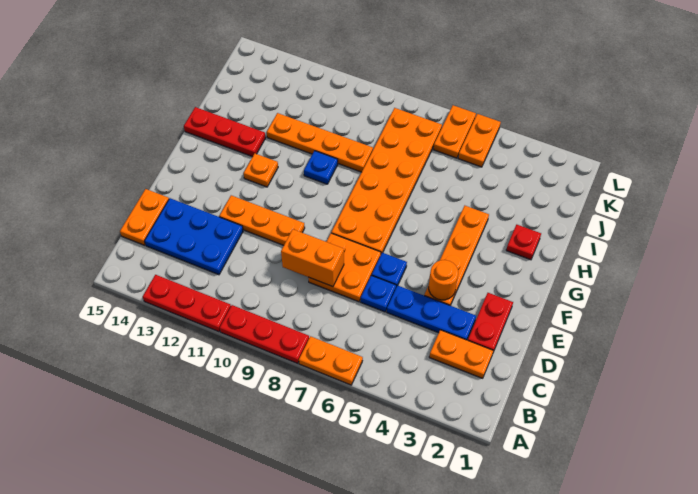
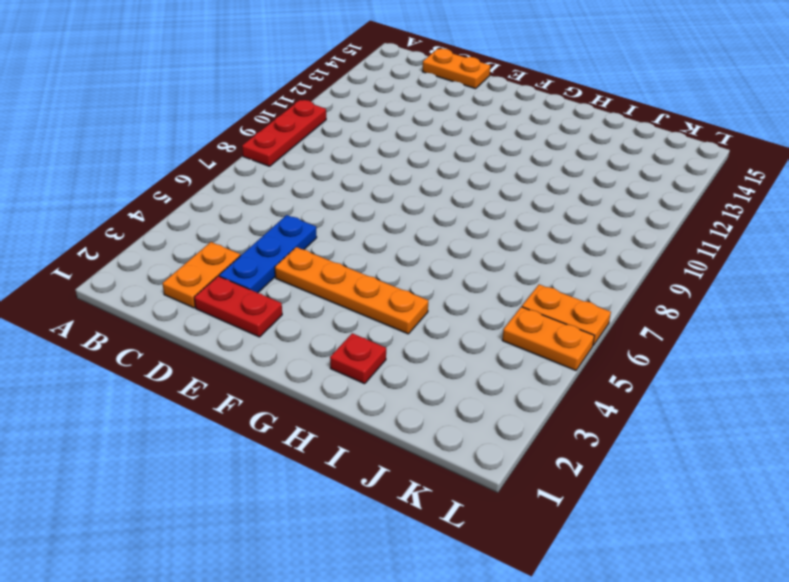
none -> orange plate A6:A7 level 1
none -> red plate A11:A13 level 1
none -> blue plate C12:D14 level 1

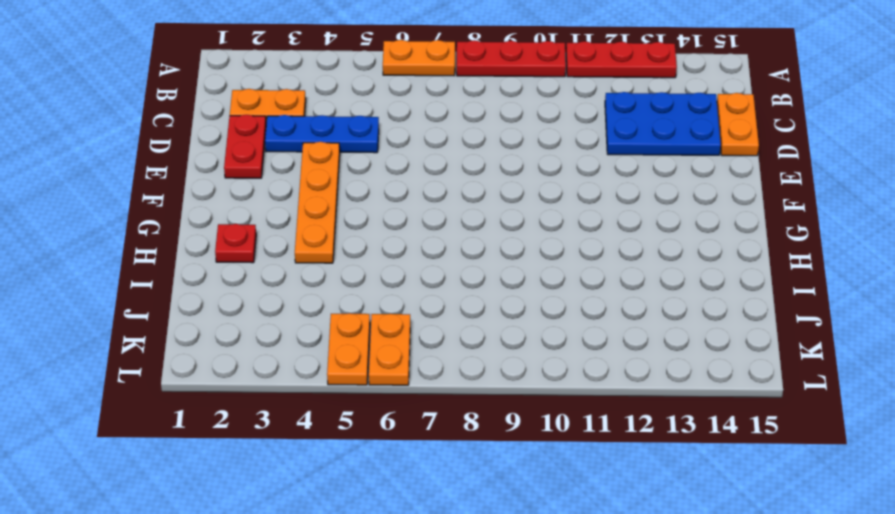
none -> blue plate D6 level 1
none -> orange plate D7:E8 level 1
none -> blue plate E6 level 1

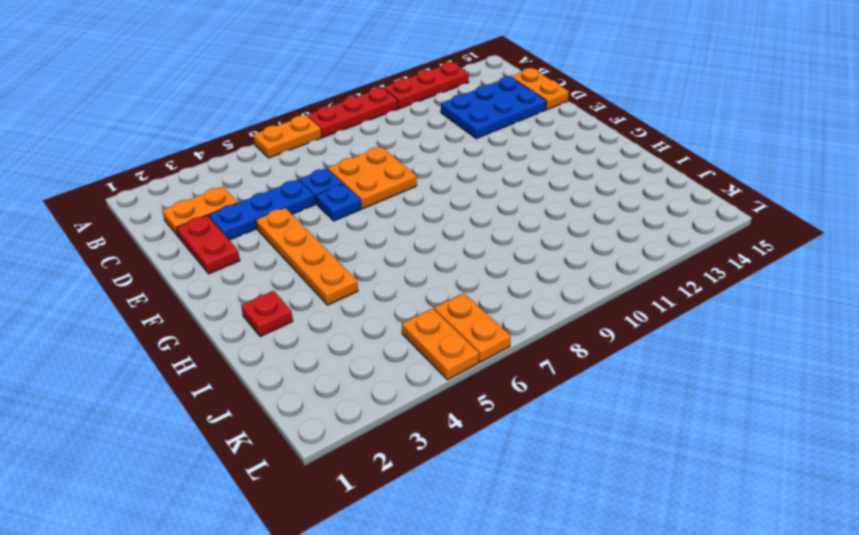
none -> orange plate E10:E12 level 1
none -> orange plate F7:K8 level 1
none -> orange plate G12 level 1

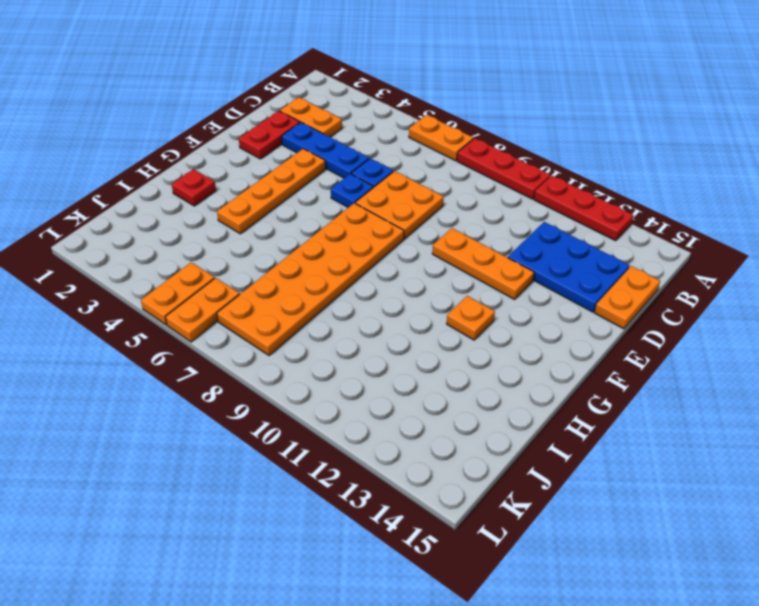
none -> blue plate H10 level 1
none -> red plate H13:H15 level 1
none -> orange plate I9:I12 level 1

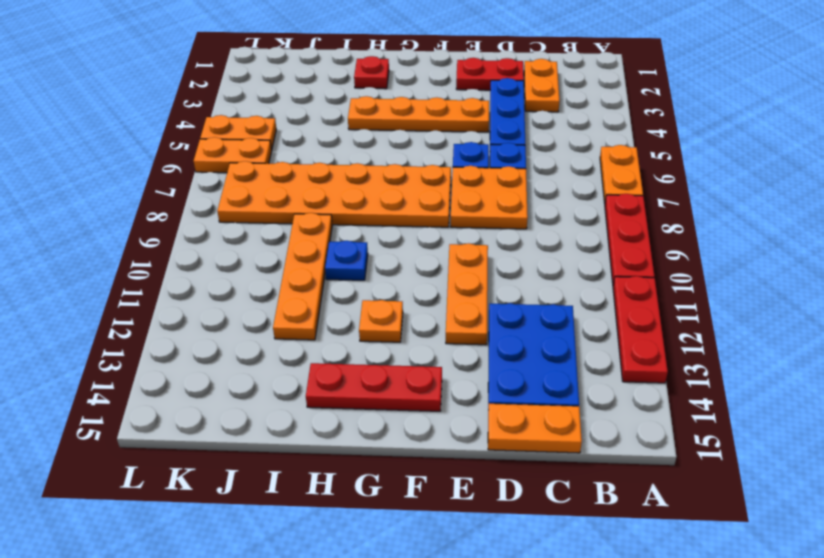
red plate F14:H14 level 1 -> red plate H13:H15 level 1
none -> orange brick D8:D9 level 2
none -> orange round brick E4 level 2

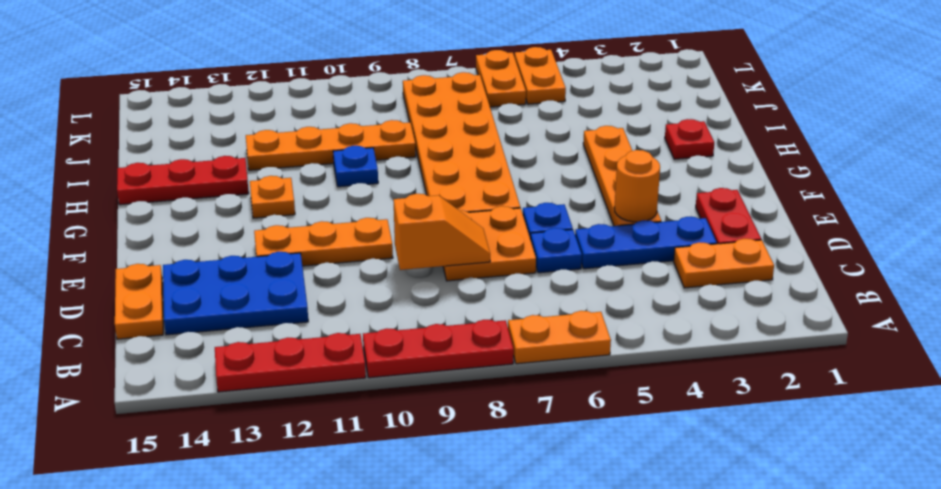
orange slope D8:D9 level 2 top 9 -> orange brick D8:D9 level 2

